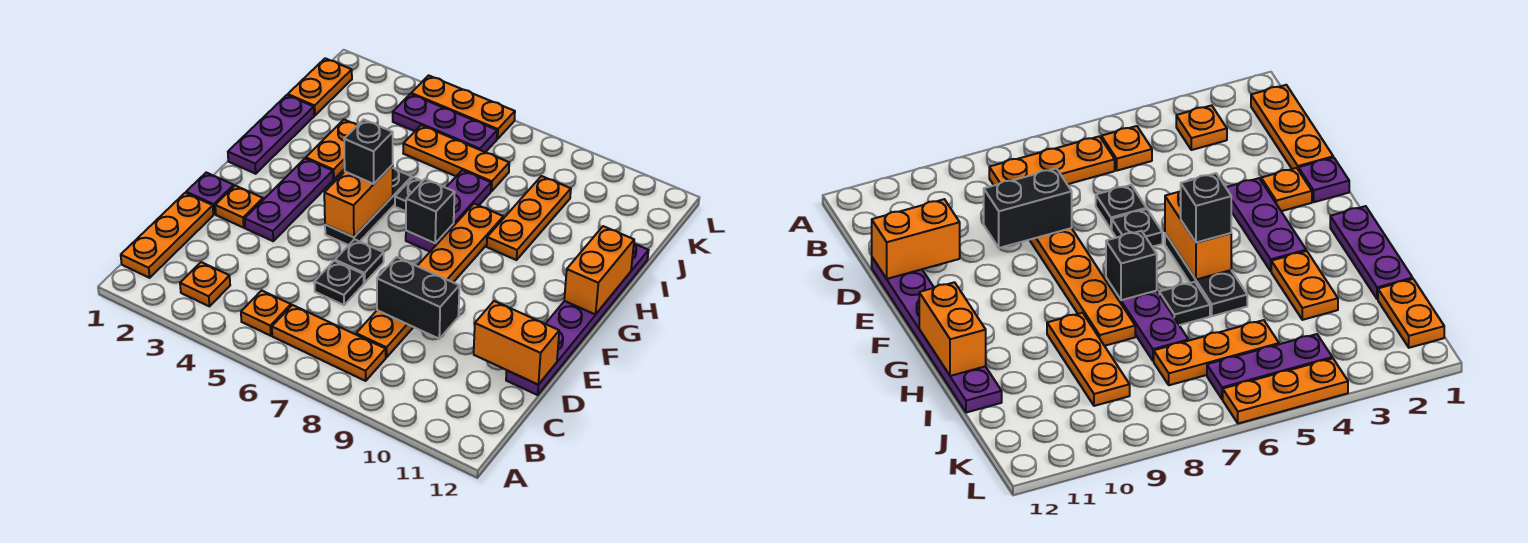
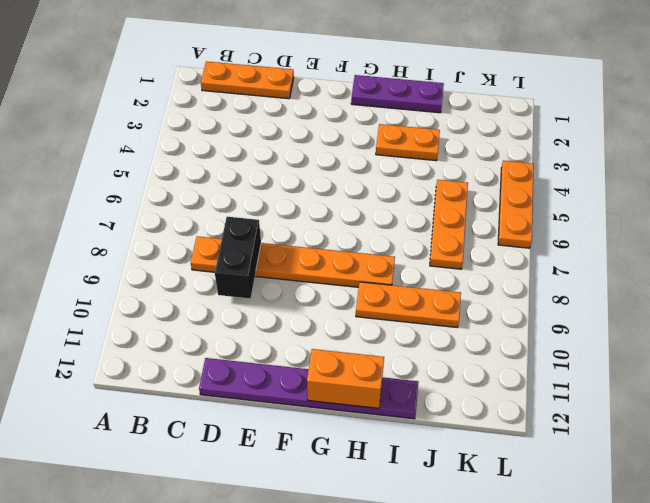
none -> orange plate B3 level 1
none -> orange plate B5 level 1
none -> orange plate B6:B8 level 1

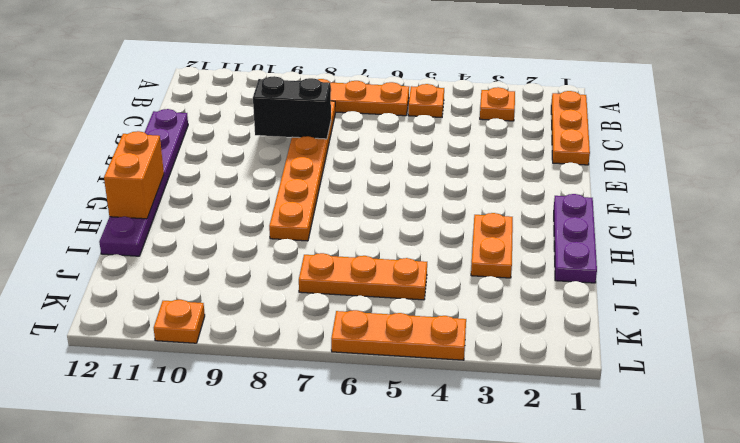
orange plate L10 level 1 -> orange plate E2 level 1
none -> black plate D6 level 1
none -> purple plate E1 level 1
none -> purple plate E3:G3 level 1

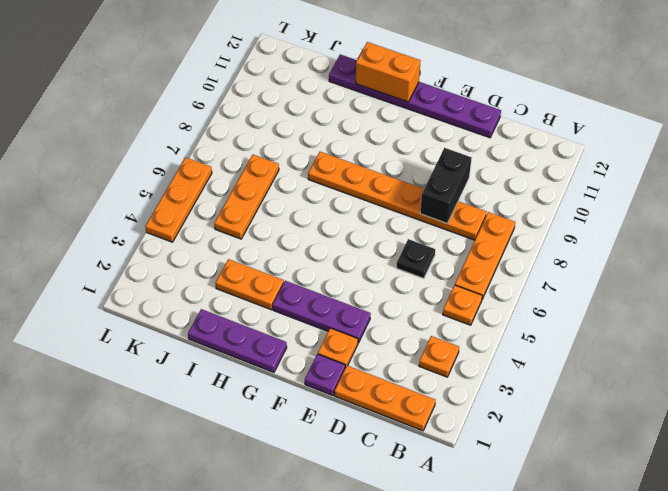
none -> black plate E6 level 1
none -> black plate F5:H5 level 1
none -> purple plate G7:I7 level 1

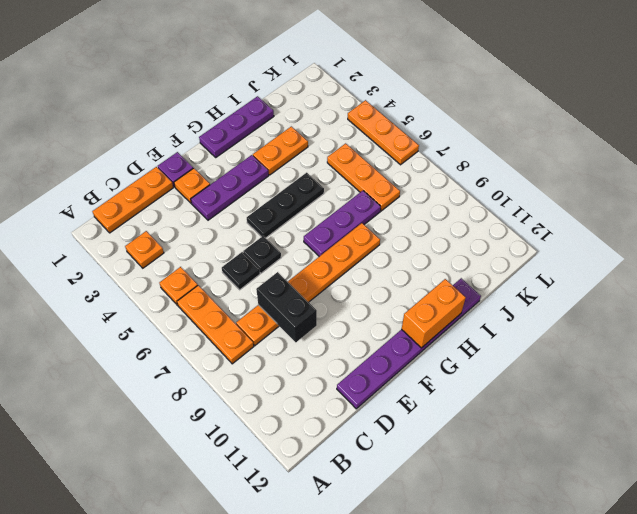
none -> black plate H6 level 1
none -> orange plate H9:J9 level 1
none -> orange plate J1:K1 level 1

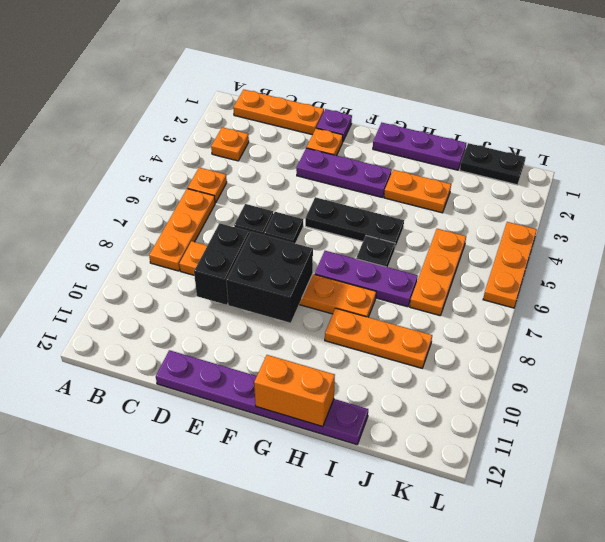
black brick E8:F9 level 2 -> none
black plate J1:K1 level 1 -> orange plate J1:K1 level 1
none -> purple plate K4:K6 level 1
none -> orange brick D11:D12 level 2
none -> orange brick F5:G5 level 2

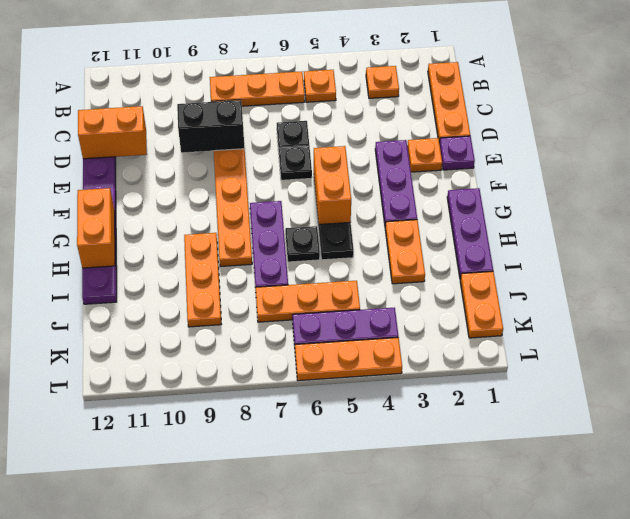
none -> black brick G7 level 2
none -> black brick G5 level 3

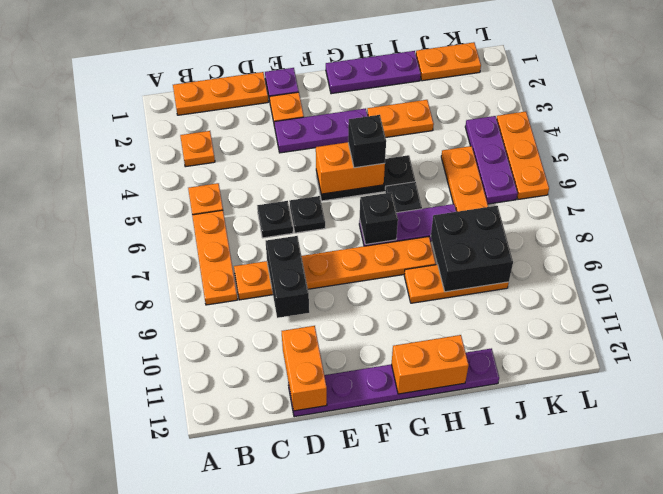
black brick I8:J9 level 2 -> none

